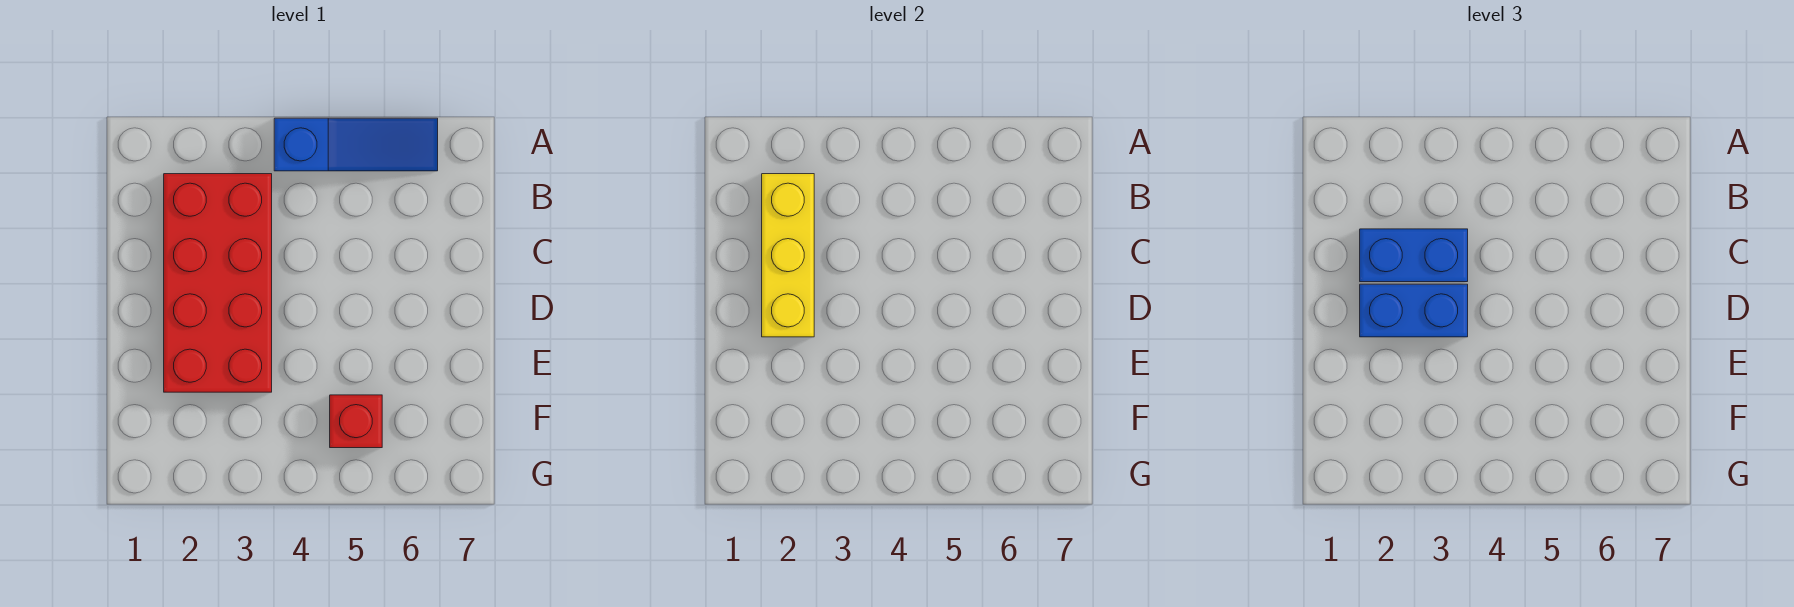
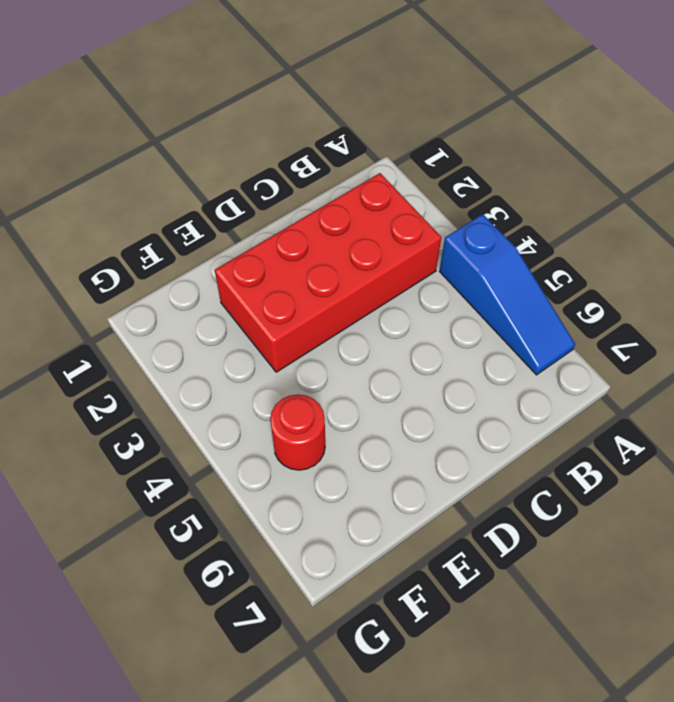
red round brick F5 level 1 -> red brick F5 level 1
none -> yellow brick B2:D2 level 2
none -> blue brick C2:C3 level 3

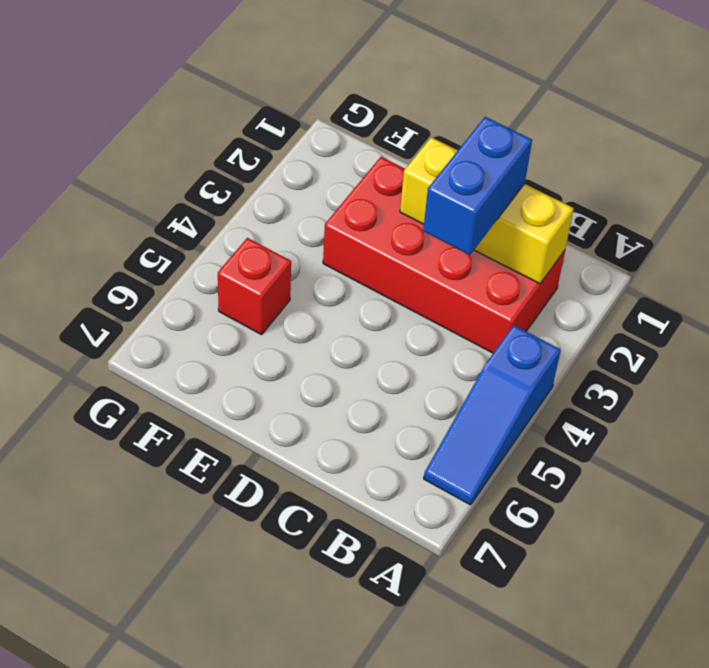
none -> blue brick D2:D3 level 3

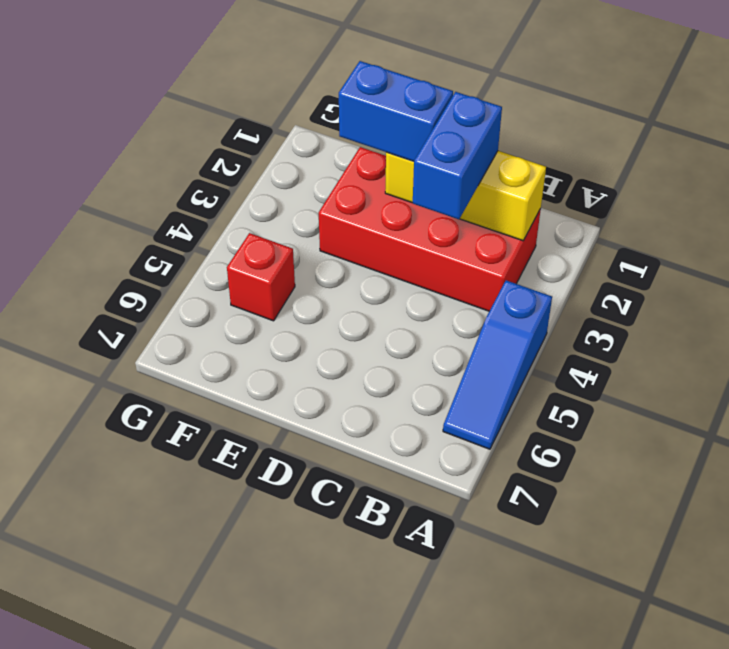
blue brick D2:E2 level 3 -> blue brick D2:D3 level 3

